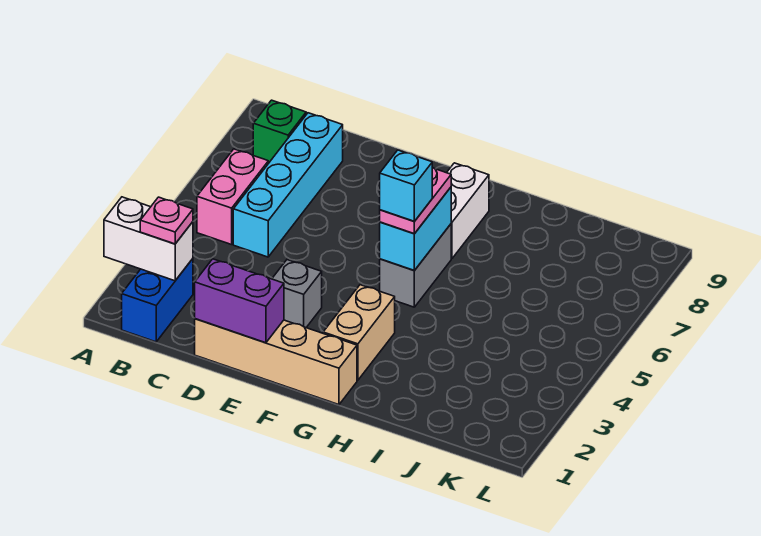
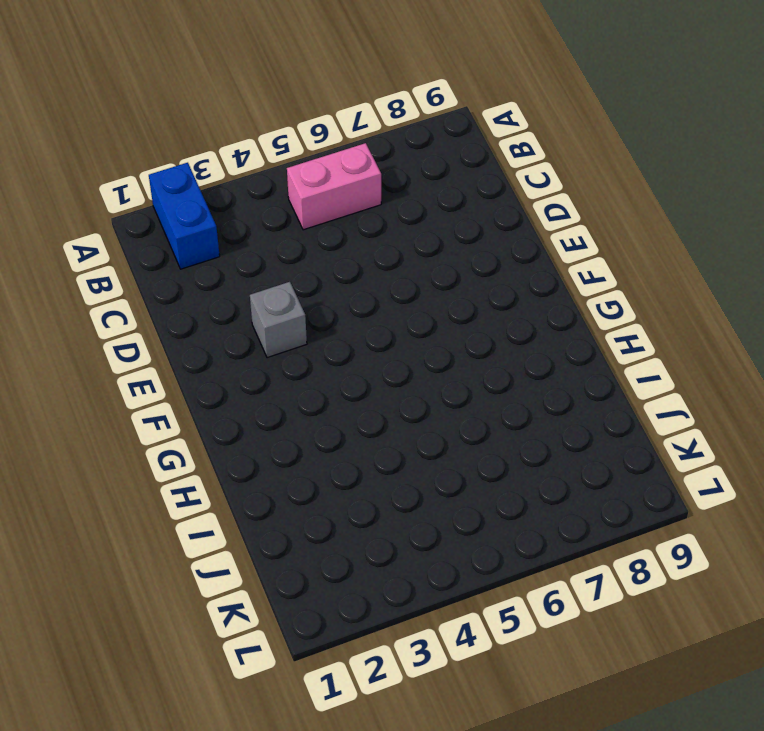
blue brick A2:B2 level 1 -> blue brick B1:B2 level 1
none -> green brick B8 level 1
none -> cyan brick C5:C8 level 1
none -> tan brick D1:G1 level 1

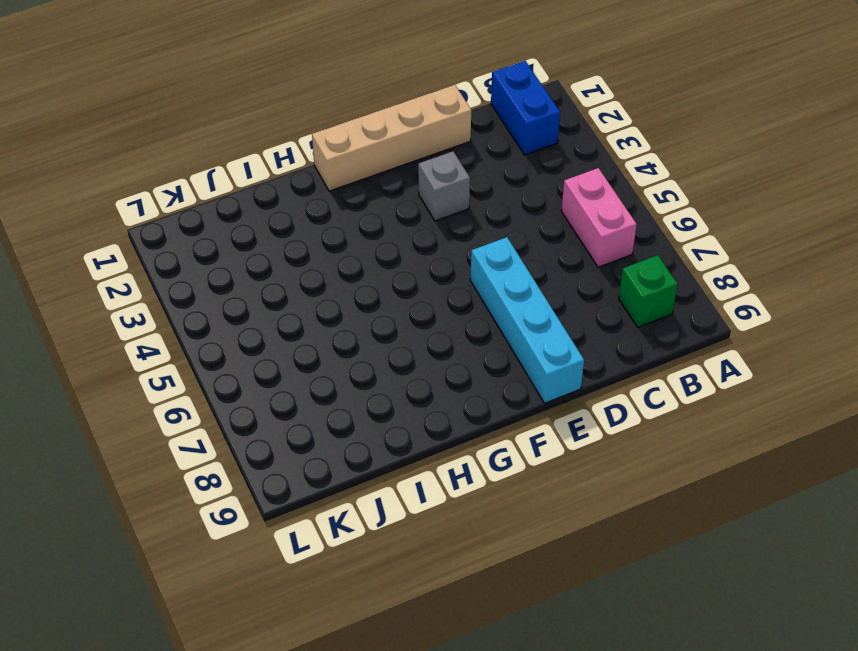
cyan brick E6:E9 level 1 -> cyan brick C5:C8 level 1
none -> tan brick G2:G3 level 1
none -> grey brick G5:G6 level 1
none -> white brick G7:G8 level 1

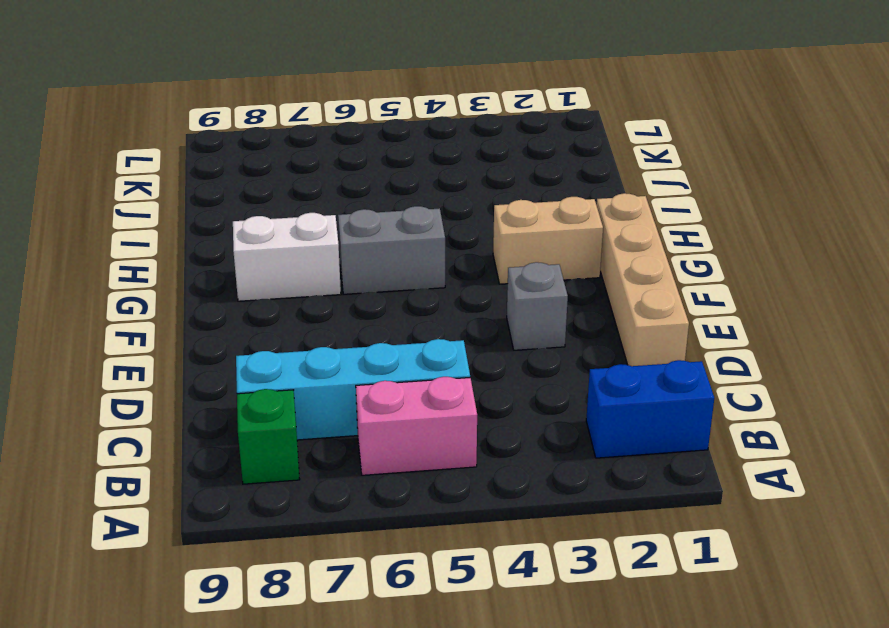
none -> white brick A2:B2 level 2
none -> purple brick D1:E1 level 2
none -> cyan brick G5:G6 level 2

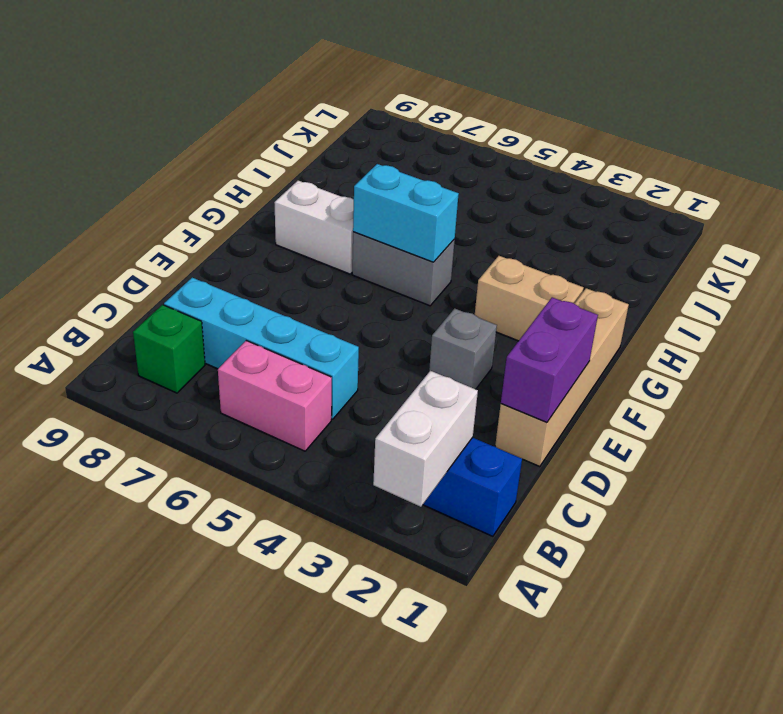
none -> pink plate B2 level 3
none -> pink plate G5:G6 level 3
none -> cyan brick G5 level 4

